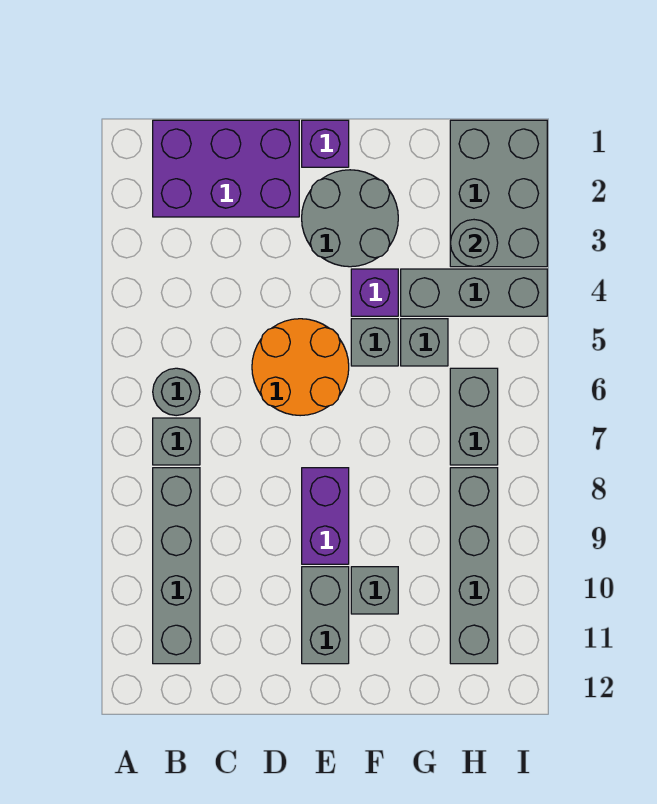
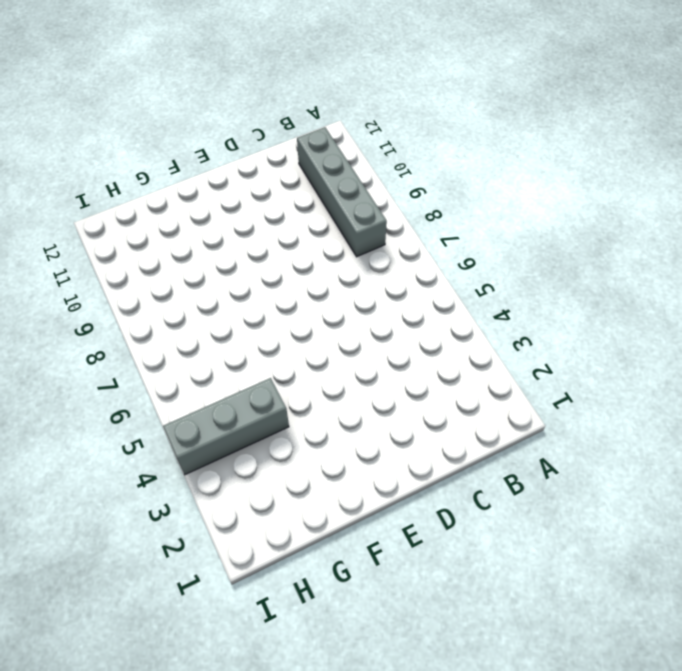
none -> purple brick B1:D2 level 1
none -> grey round brick B6 level 1
none -> grey brick B7 level 1

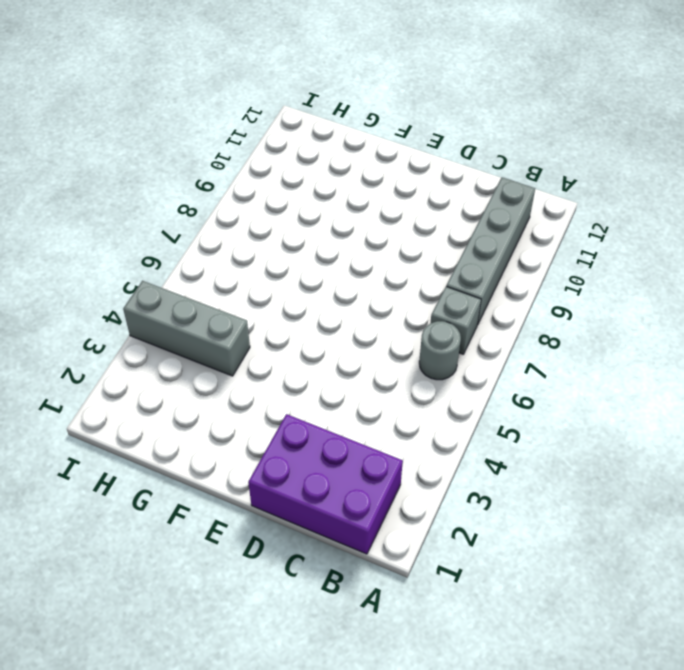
none -> orange round brick D5:E6 level 1
none -> purple brick E1 level 1
none -> grey round brick E2:F3 level 1

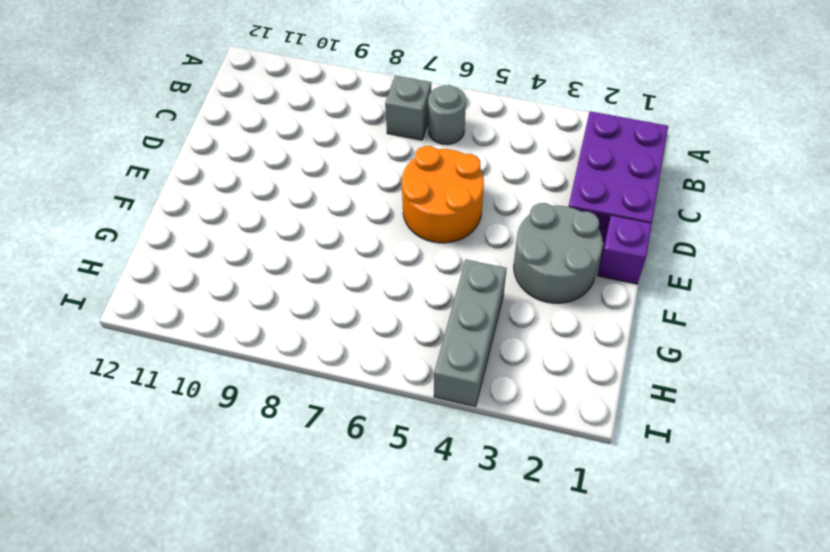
none -> grey brick B8:B11 level 1
none -> purple brick E8:E9 level 1
none -> grey brick E10:E11 level 1

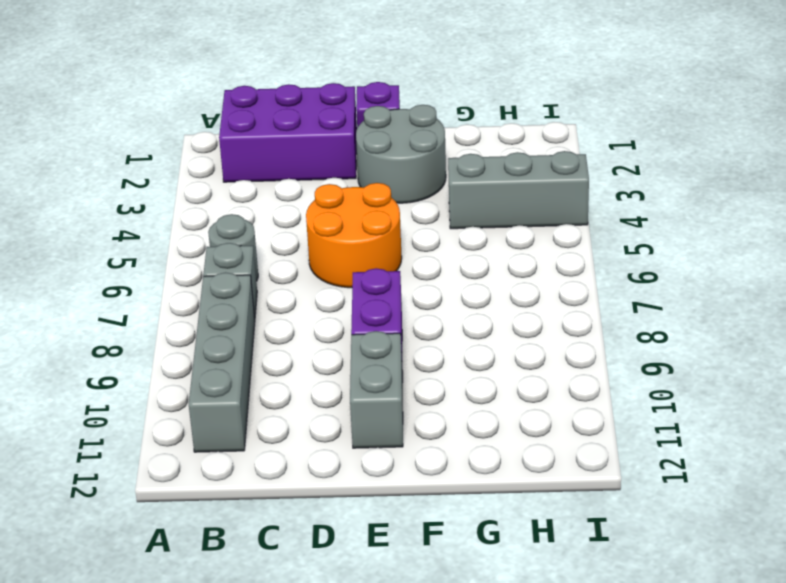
none -> purple brick F4 level 1
none -> grey brick F5 level 1
none -> grey brick F10 level 1

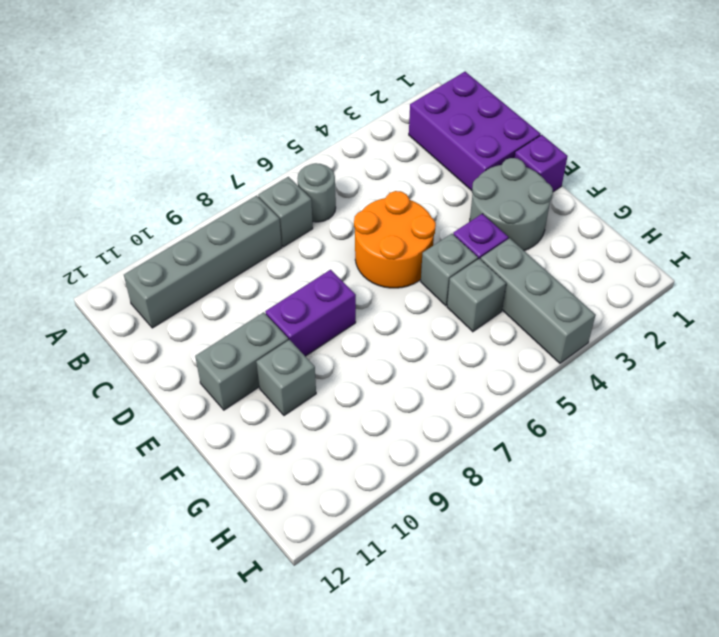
none -> grey brick H1:I3 level 1
none -> grey brick H6:H7 level 1
none -> grey brick H8:H11 level 1

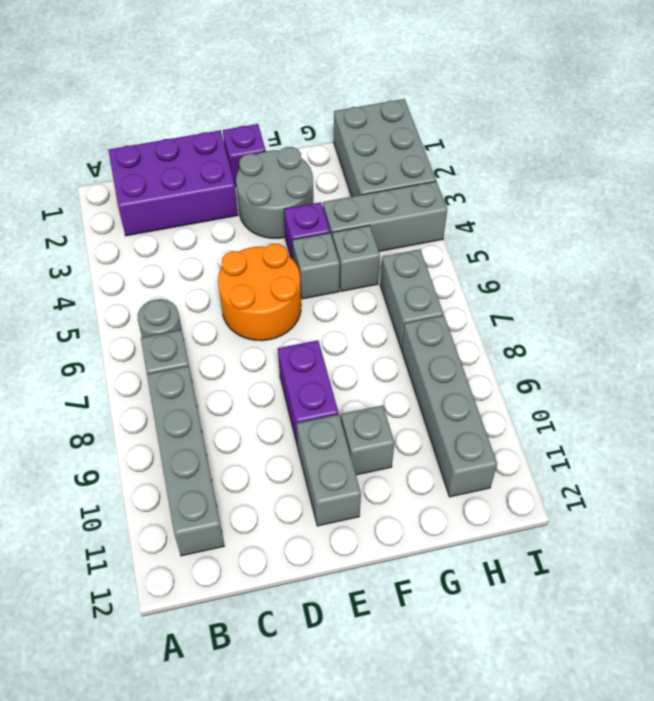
none -> grey round brick H3 level 2

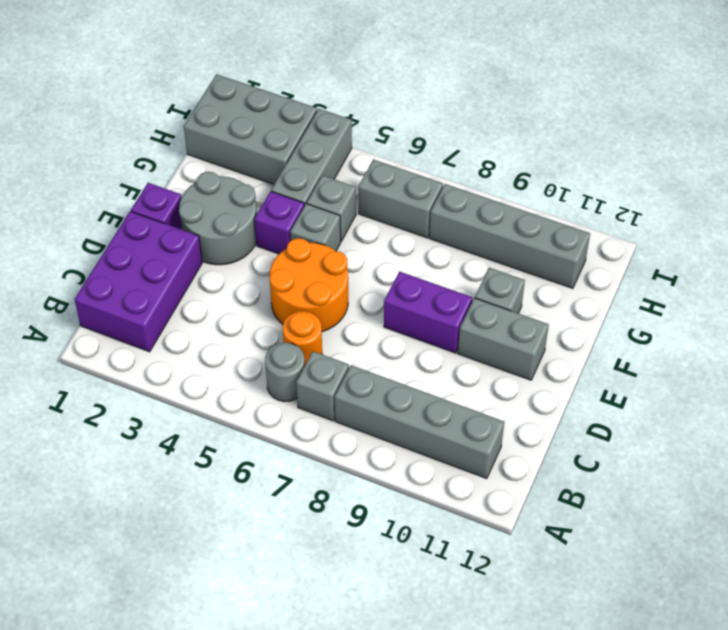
orange round brick C6 level 1 -> none
none -> grey round brick H3 level 2

